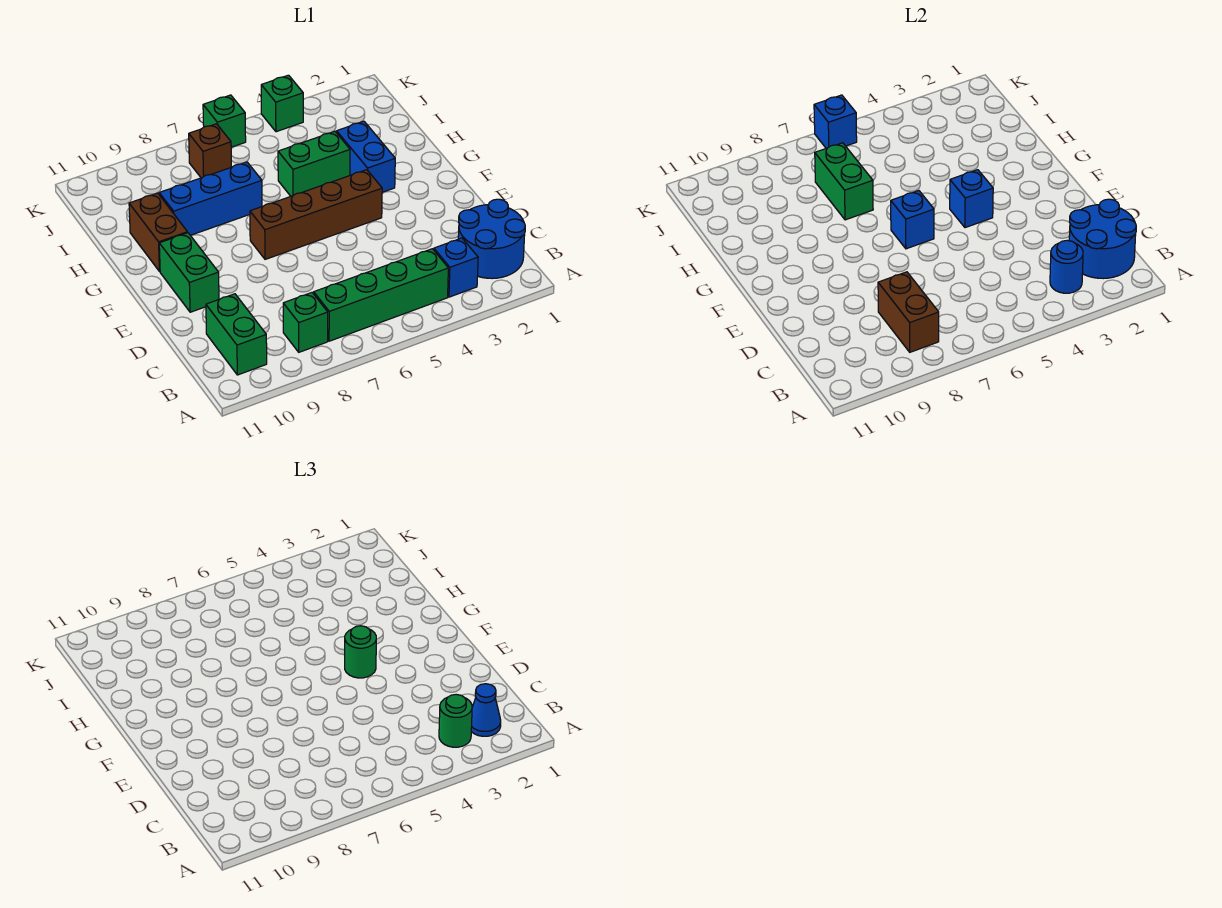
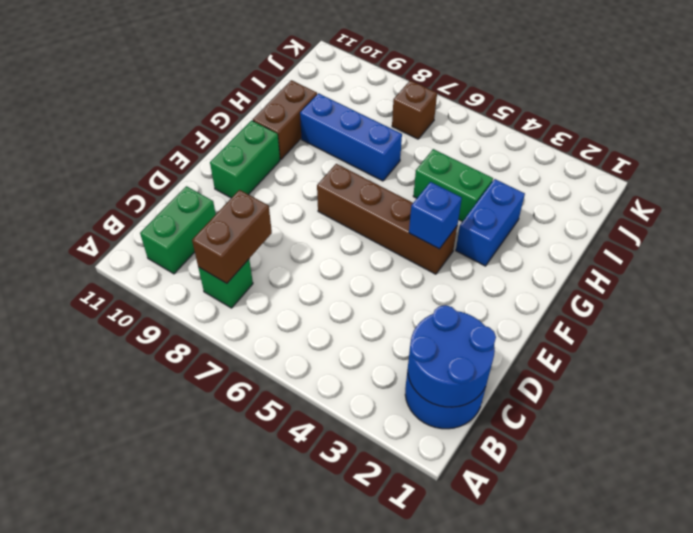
none -> blue brick B3 level 1
none -> green brick B4:B7 level 1
none -> green brick K4 level 1

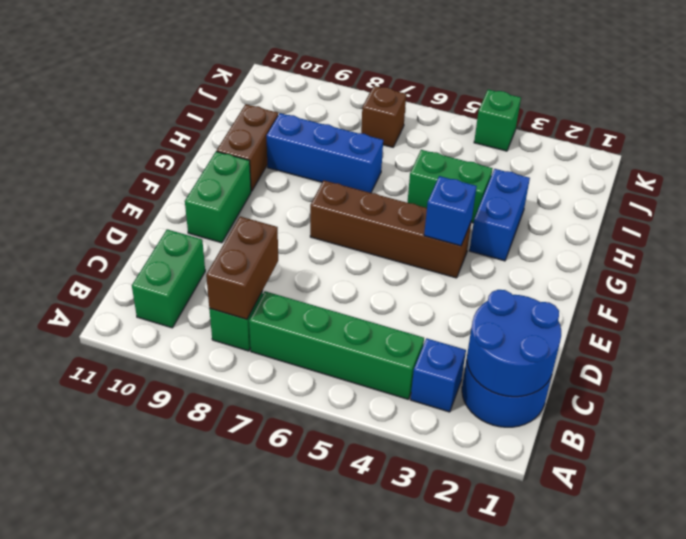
none -> green brick K6 level 1
none -> blue round brick B3 level 2
none -> blue brick F6 level 2

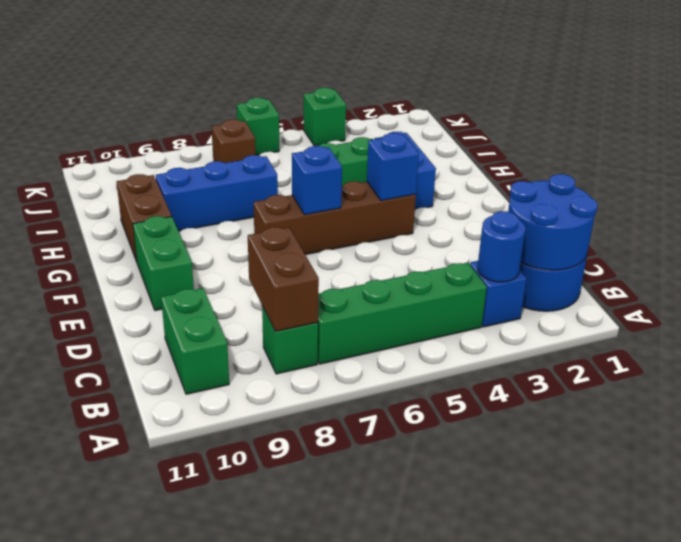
none -> green brick H7:I7 level 2
none -> blue brick K6 level 2
none -> blue cone B2 level 3

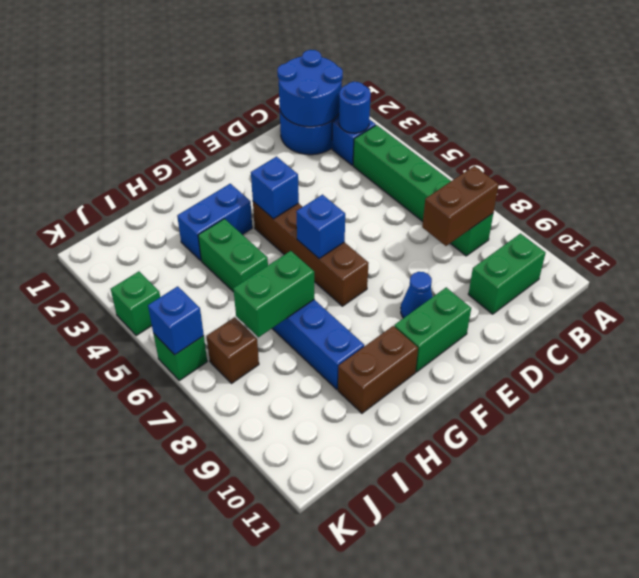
blue cone E9 level 1 -> blue cone B2 level 3
none -> green round brick B3 level 3
none -> green round brick F4 level 3

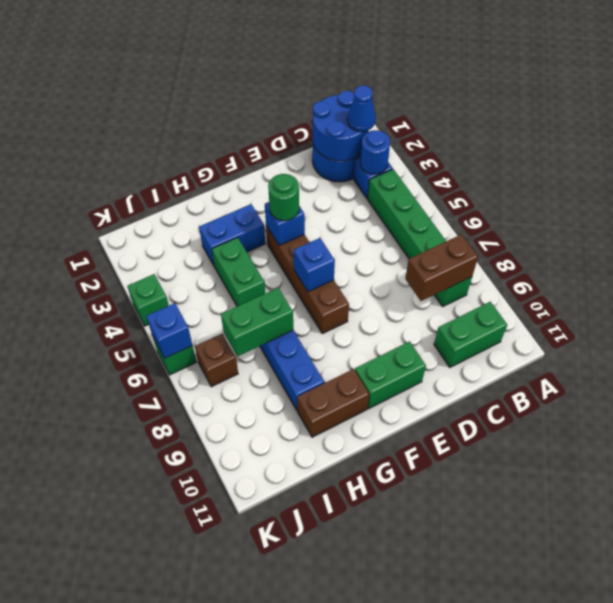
none -> green round brick B3 level 3

